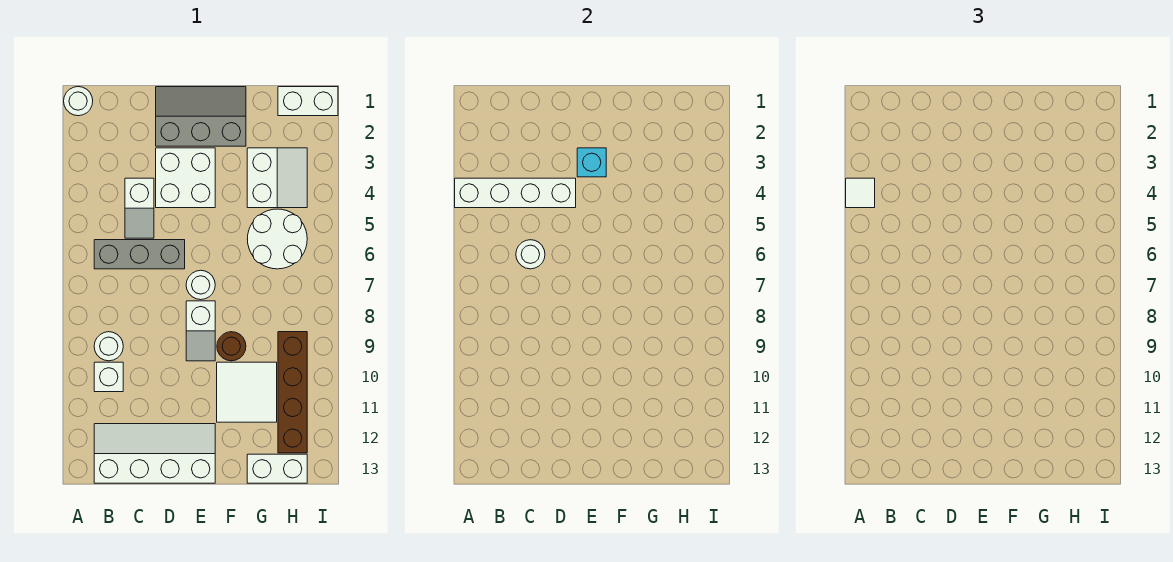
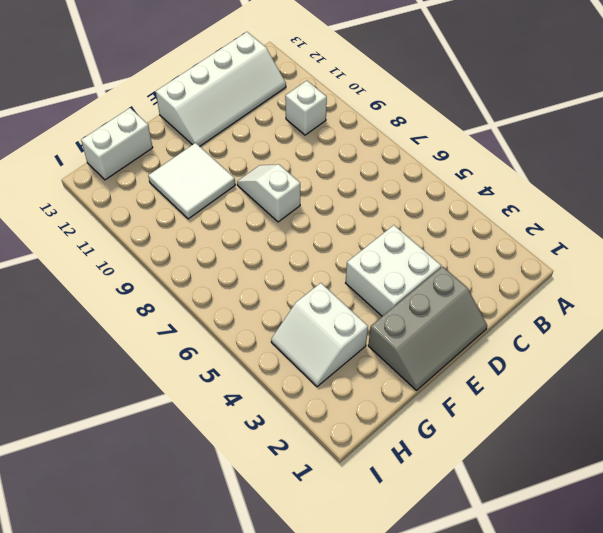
none -> white round brick A1 level 1
none -> grey brick B6:D6 level 1
none -> white round brick B9 level 1

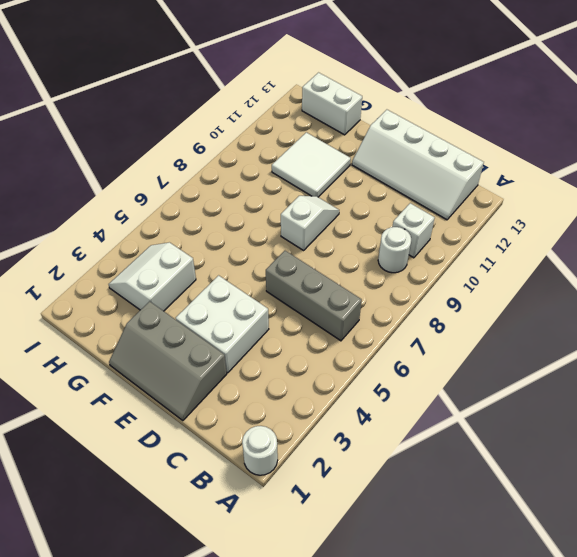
none -> white slope C4:C5 level 1 top 4
none -> white round brick E7 level 1
none -> brown round brick F9 level 1

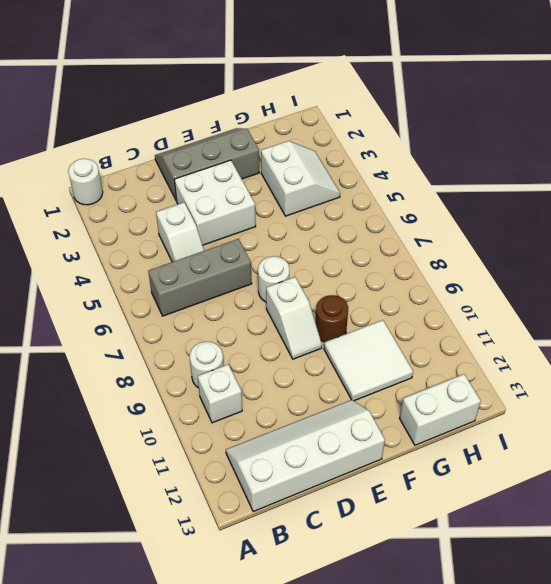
none -> white round brick G5:H6 level 1
none -> white brick H1:I1 level 1
none -> brown brick H9:H12 level 1

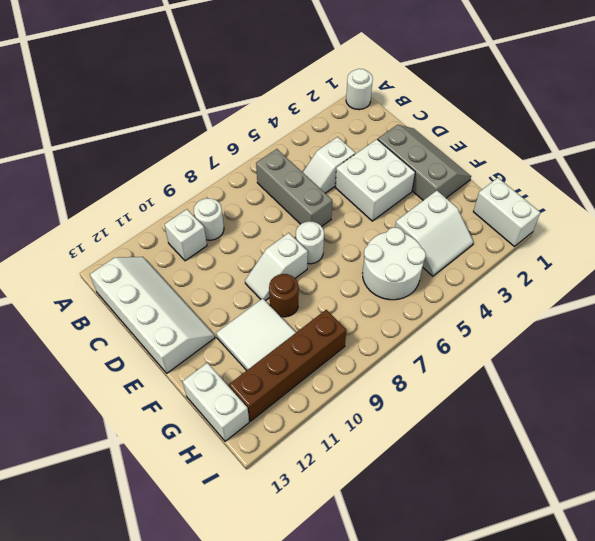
none -> white brick A4:D4 level 2
none -> white round brick C6 level 2
none -> cyan brick E3 level 2

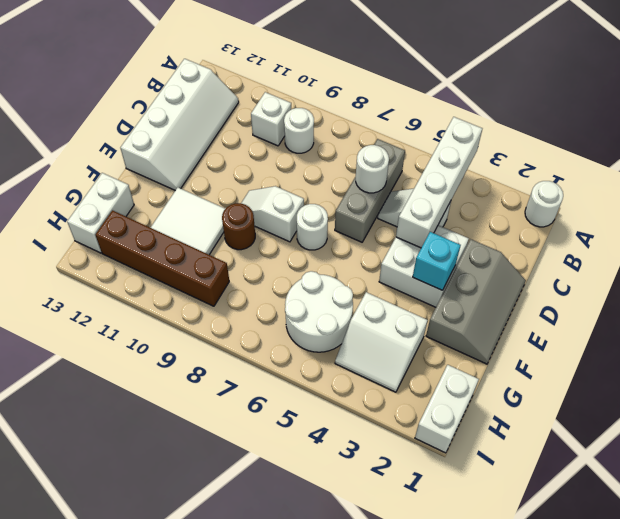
none -> white tile A4 level 3

